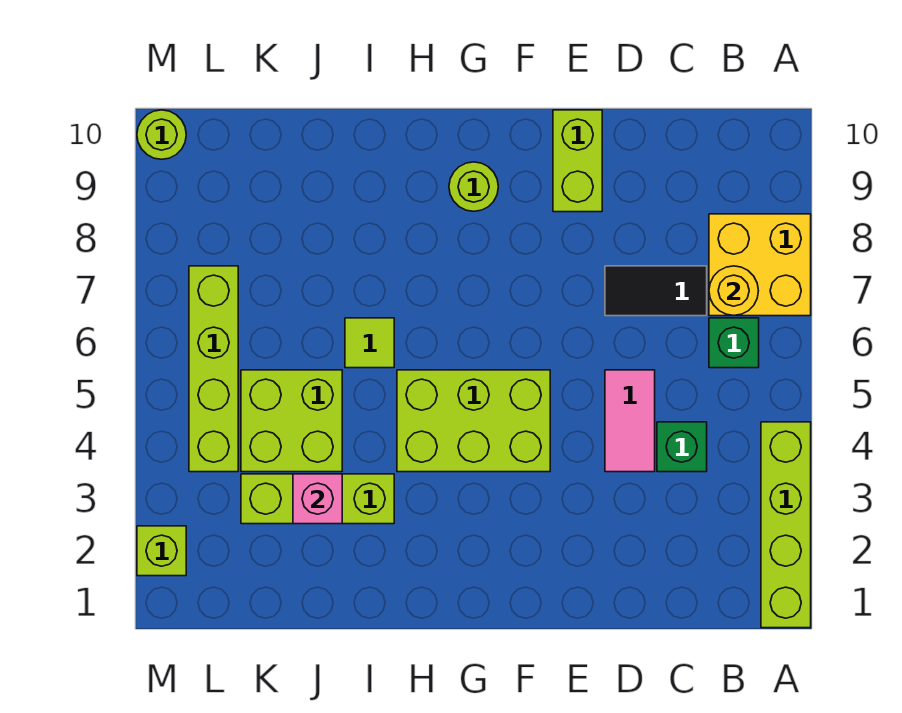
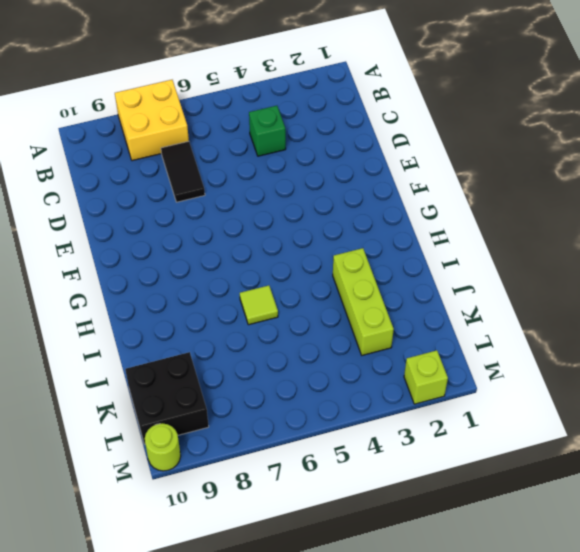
black brick K9:L10 level 1 -> none
none -> lime brick A1:A4 level 1
none -> green brick B6 level 1
none -> pink tile D4:D5 level 1

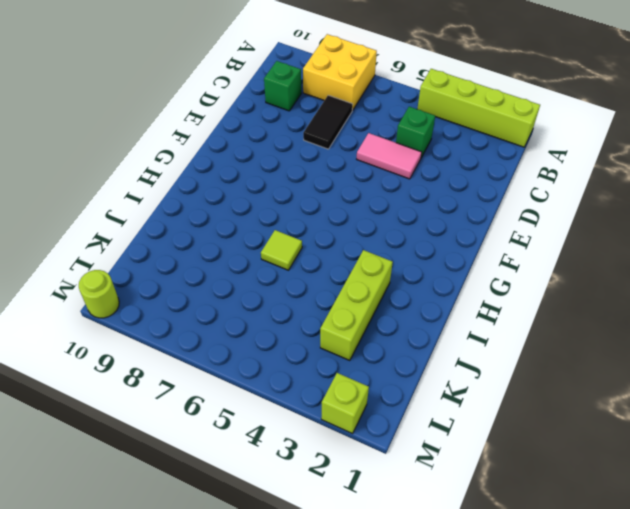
green brick C9 level 1 -> green brick B6 level 1
none -> lime brick E9:E10 level 1
none -> lime brick F4:H5 level 1
none -> lime round brick G9 level 1

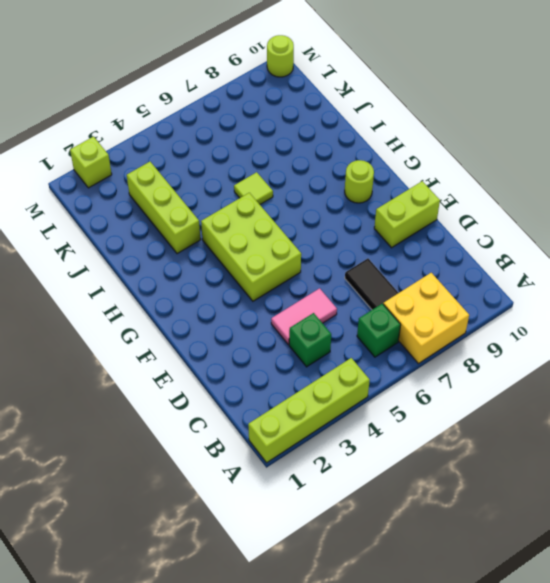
none -> lime brick J4:K5 level 1
none -> lime brick L4:L7 level 1
none -> yellow round brick B7 level 2

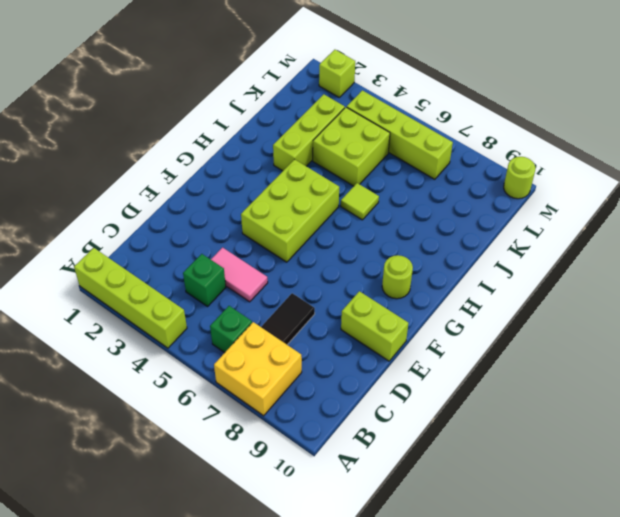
none -> yellow round brick B7 level 2
none -> pink brick J3 level 2

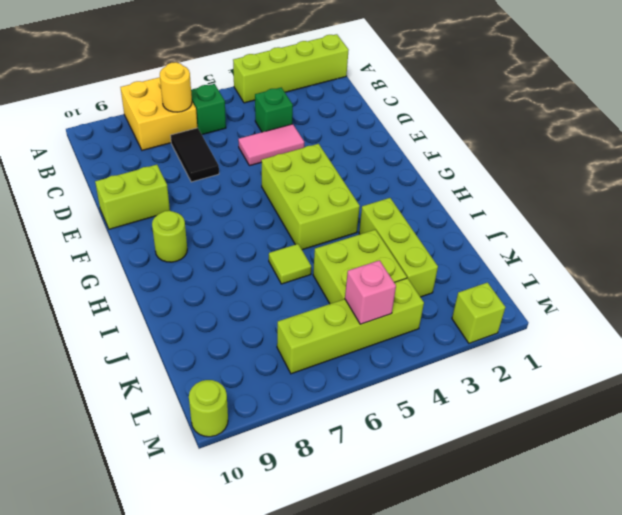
pink brick L5 level 2 -> pink brick J3 level 2

